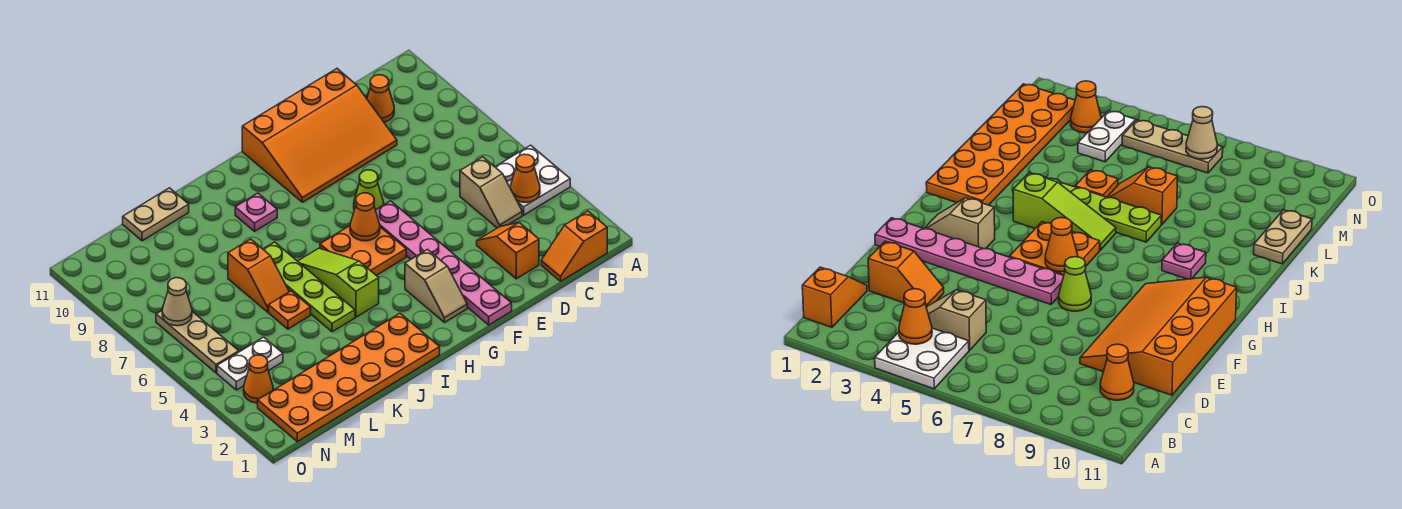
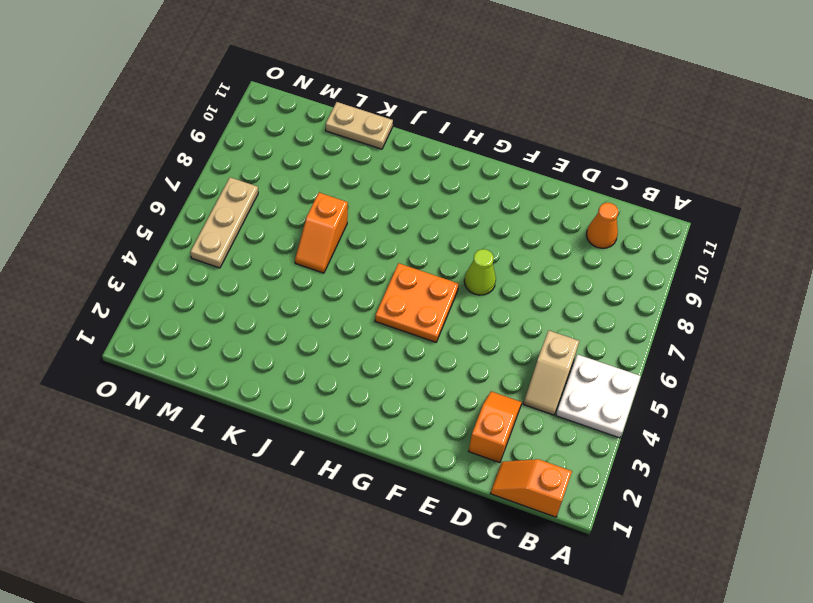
none -> orange slope D9:G11 level 1 top 11
none -> pink plate F1:F6 level 1
none -> tan slope G2:G3 level 1 top 3

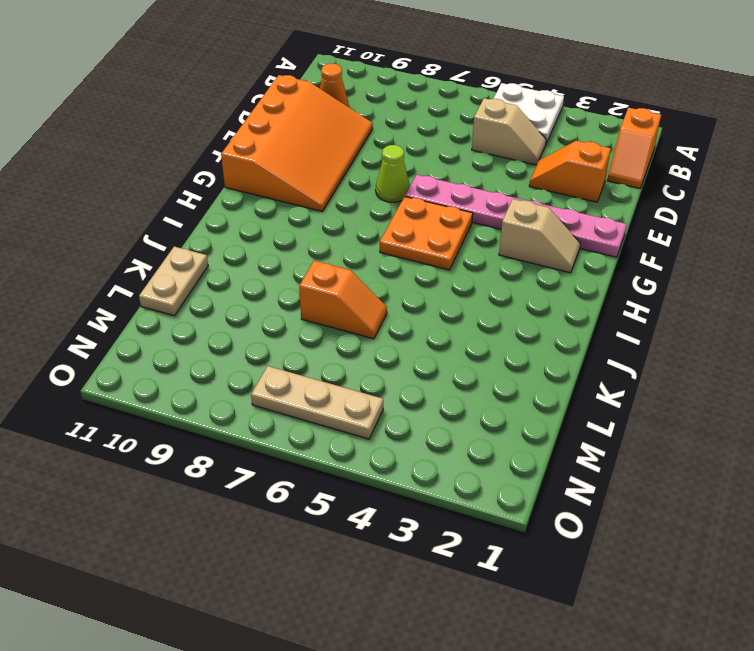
none -> orange plate I1:N2 level 1
none -> lime slope I4:I6 level 1 top 4
none -> pink plate I9 level 1

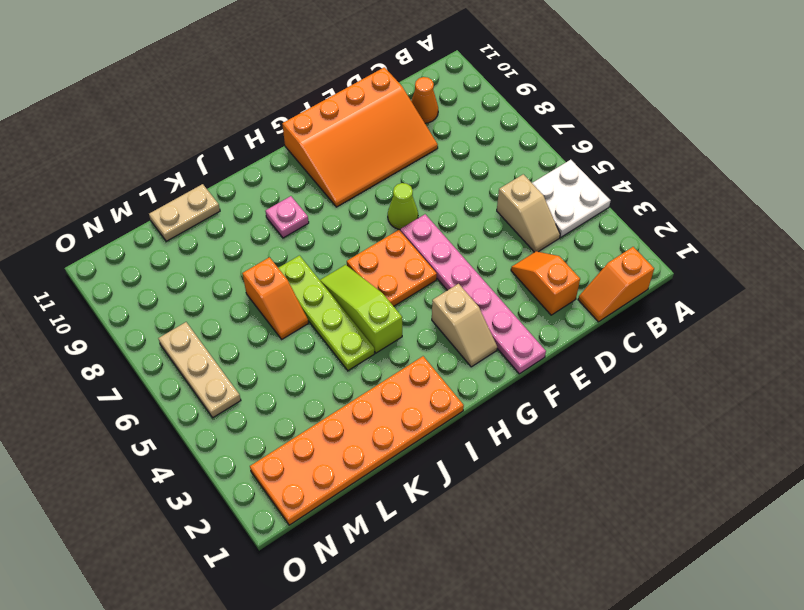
none -> orange plate K5 level 1
none -> white plate M4:N4 level 1
none -> orange cone N3 level 1

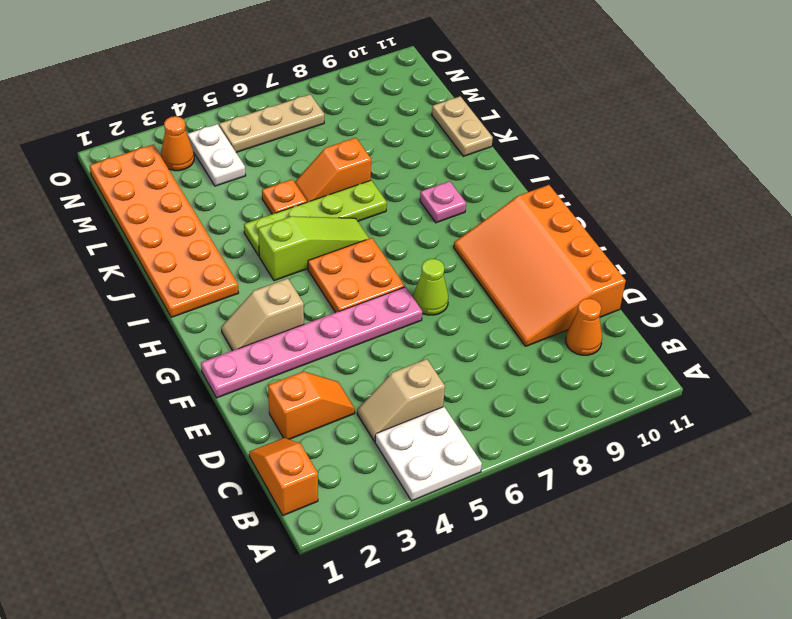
none -> orange cone B4 level 2
none -> orange cone G6 level 2
none -> tan cone N7 level 2

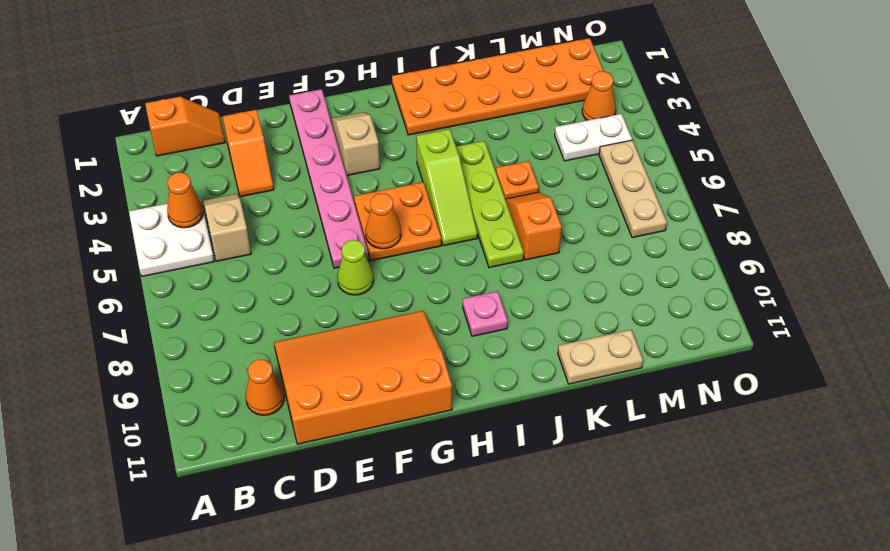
none -> tan cone N7 level 2

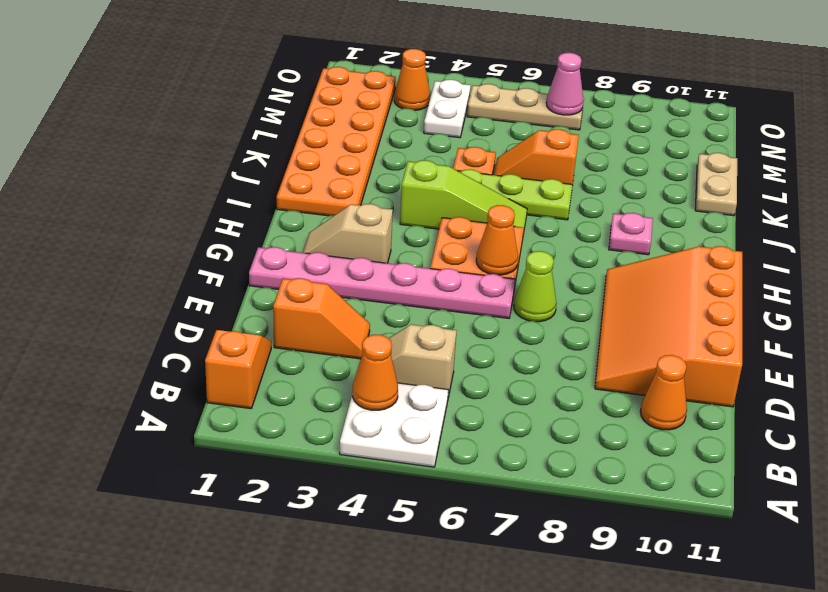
pink cone N7 level 2 -> tan cone N7 level 2

